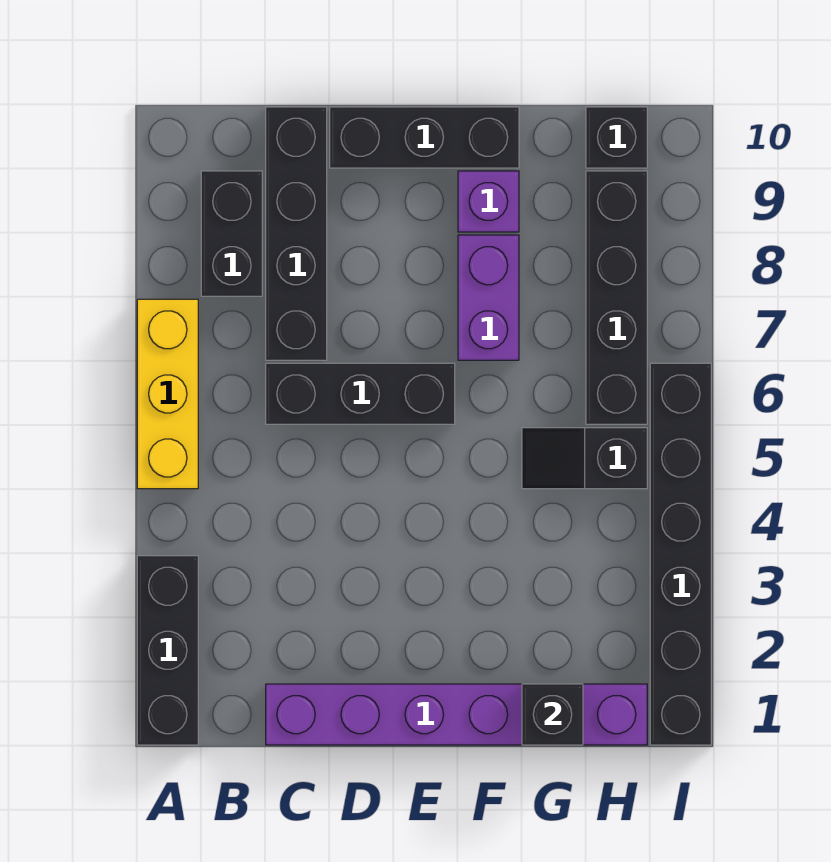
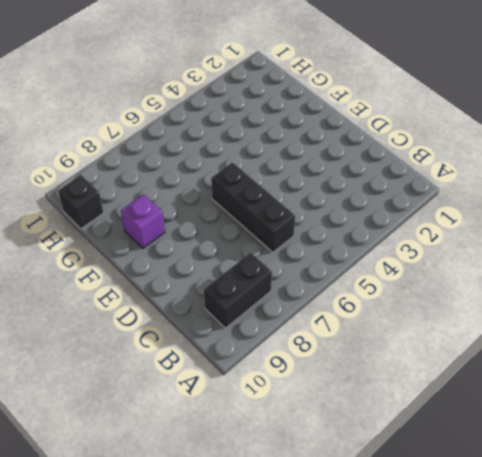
none -> black brick A1:A3 level 1
none -> yellow brick A5:A7 level 1
none -> purple brick C1:H1 level 1

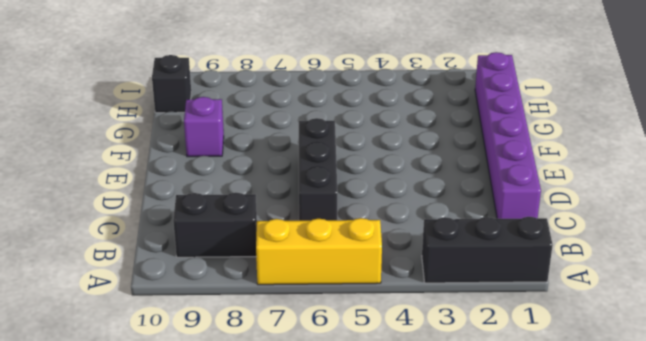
none -> black brick C7:C10 level 1
none -> black brick D10:F10 level 1
none -> purple brick F7:F8 level 1

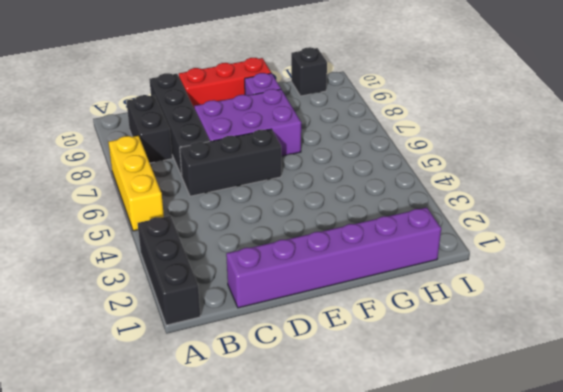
purple brick D7:F8 level 1 -> purple brick F7:F8 level 1
red brick D10:F10 level 1 -> black brick D10:F10 level 1
none -> black slope G5:H5 level 1 top H
none -> black brick H6:H9 level 1
none -> black brick I1:I6 level 1

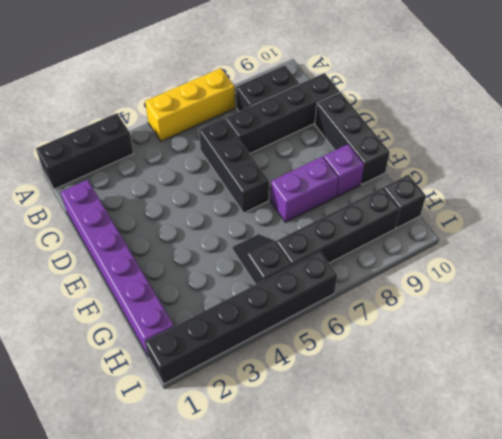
none -> black brick G1 level 2

